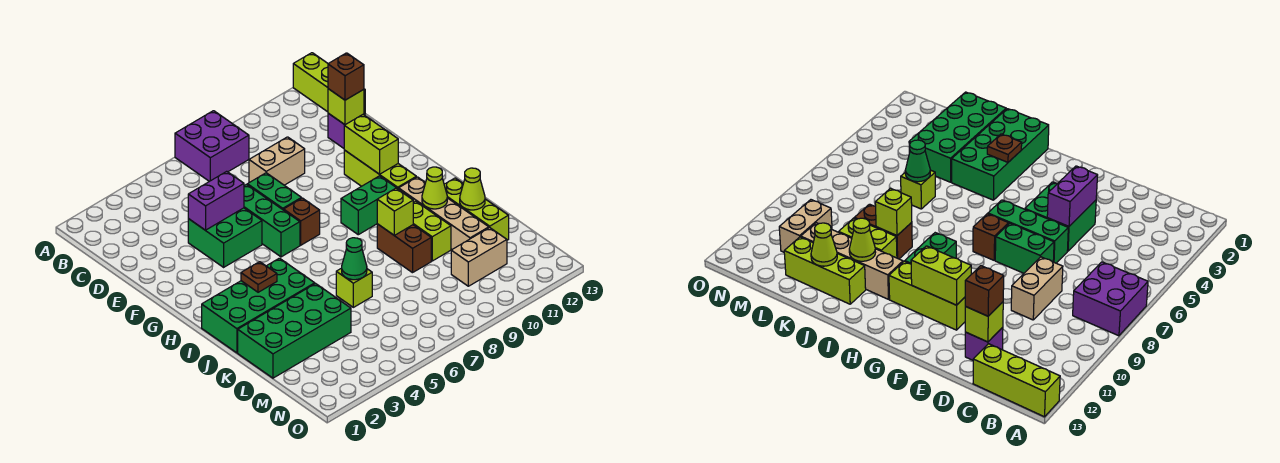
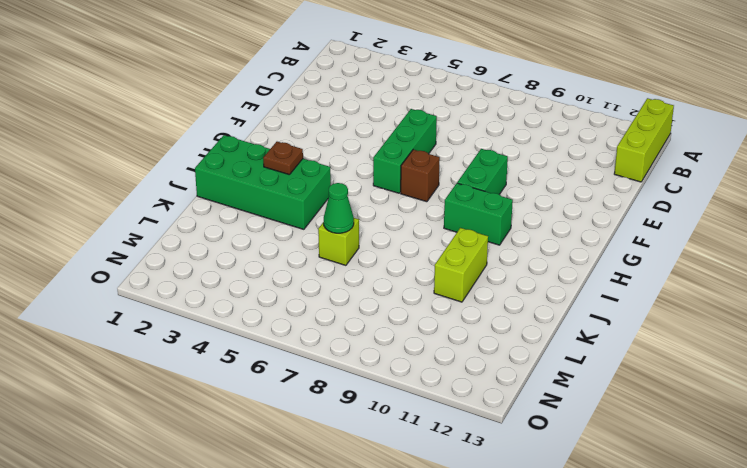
green brick F9:G9 level 1 -> green brick E7:F7 level 1
none -> purple brick A7:B8 level 1
none -> tan brick D8:D9 level 1
none -> purple brick D12 level 1

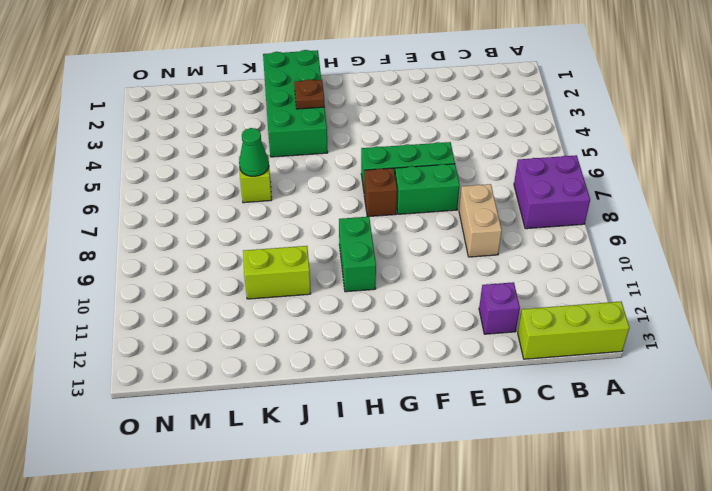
none -> green brick E4:F5 level 1
none -> lime brick F11:H11 level 1
none -> tan brick I11:L11 level 1

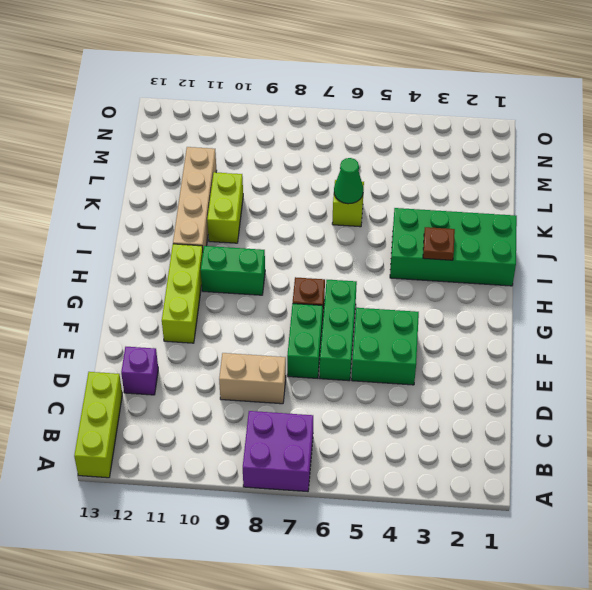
none -> brown brick J9:K9 level 1
none -> lime brick J12:L12 level 1
none -> green brick K1:L4 level 1

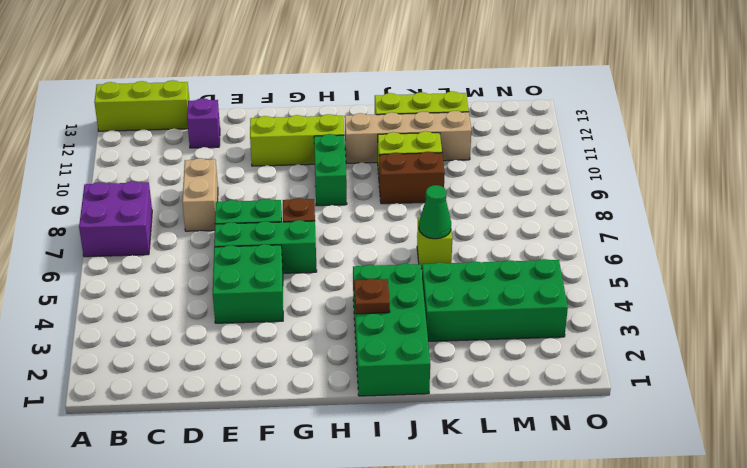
green brick K3:N4 level 1 -> green brick K1:L4 level 1
none -> tan brick M10:M11 level 1
none -> lime brick D12 level 2
none -> purple brick E4:E5 level 2

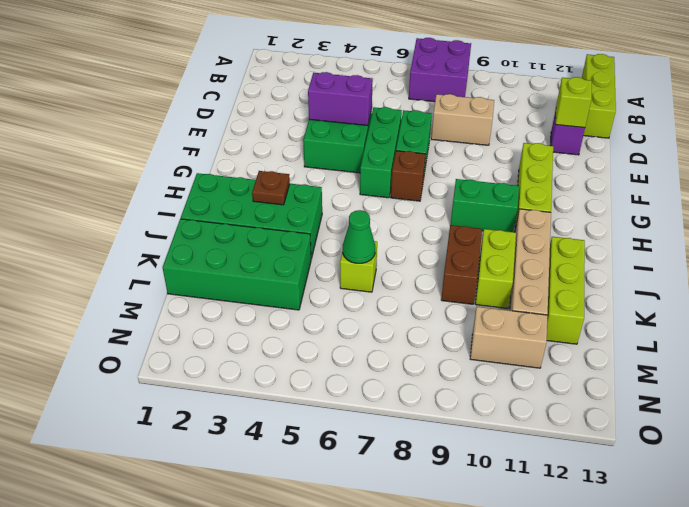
none -> lime brick F11:G11 level 2
none -> lime brick J9 level 2
none -> lime cone J11 level 2

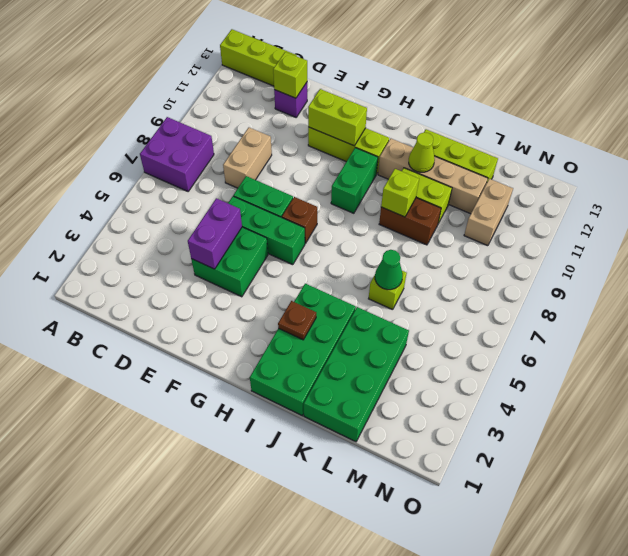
none -> lime cone K12 level 2
none -> brown brick D12 level 3

